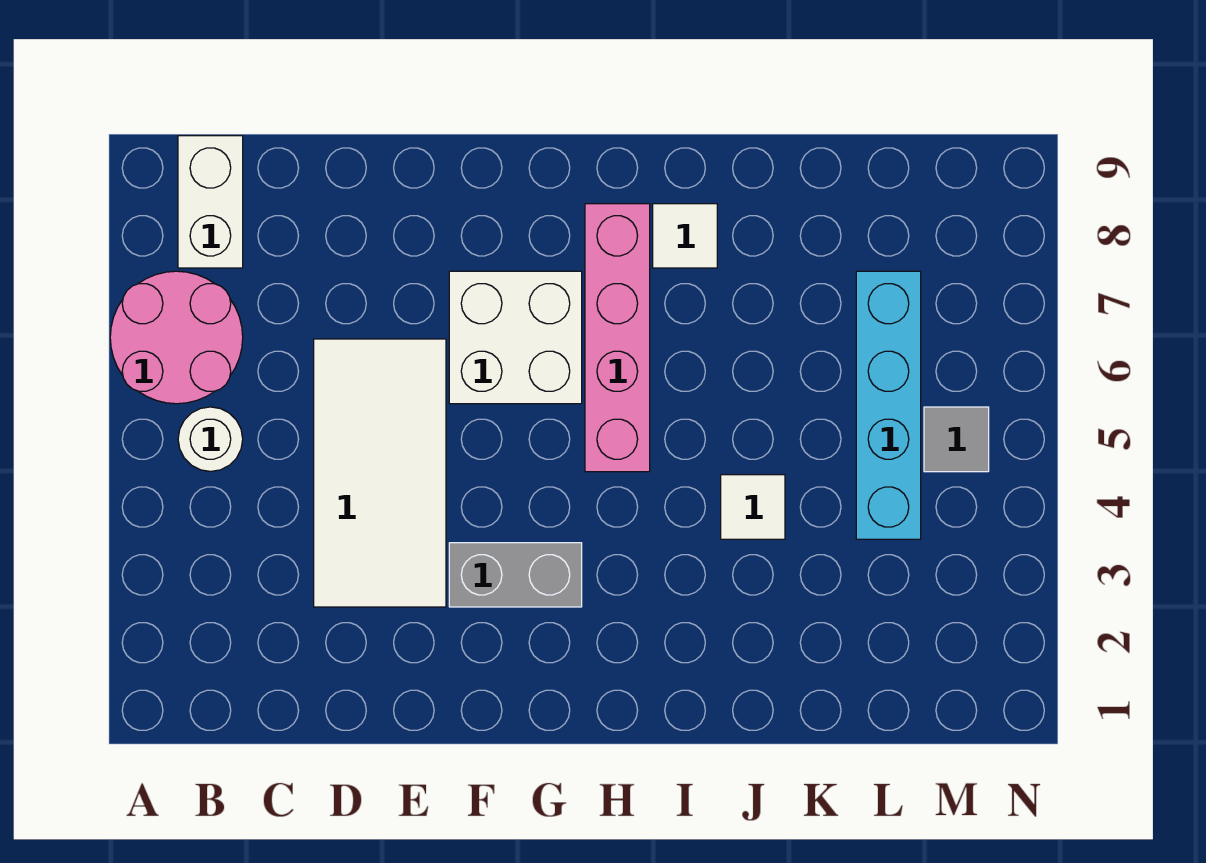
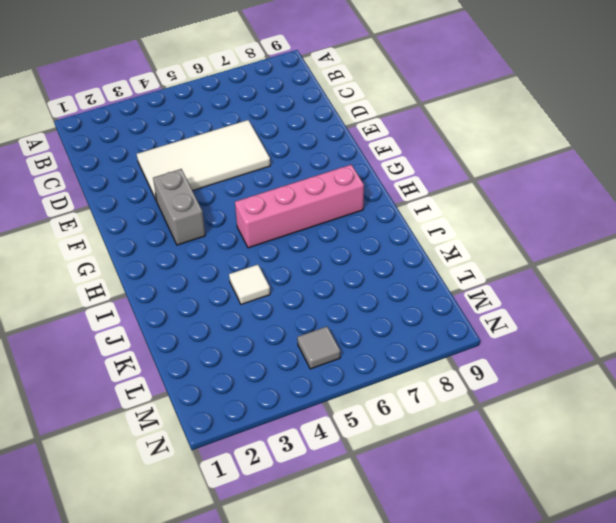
none -> pink round brick A6:B7 level 1
none -> white round brick B5 level 1

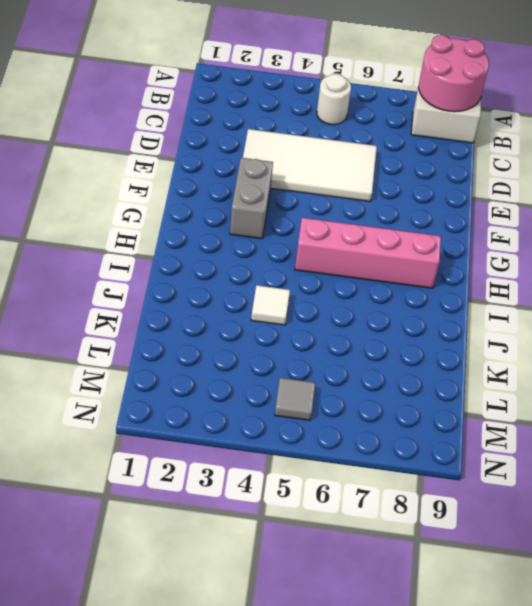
pink round brick A8:B9 level 2 -> pink round brick A6:B7 level 1
none -> white brick F6:G7 level 1
none -> white tile I8 level 1

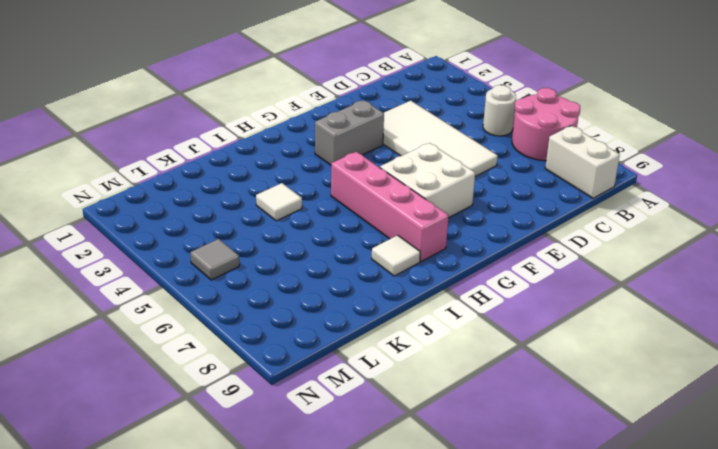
none -> cyan brick L4:L7 level 1

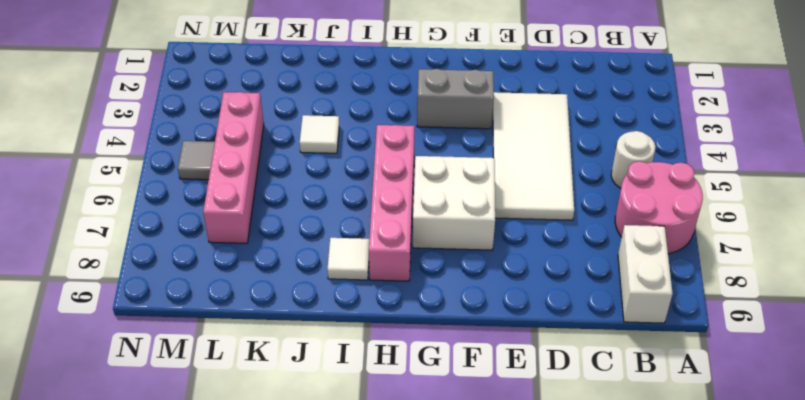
pink brick L4:L7 level 1 -> cyan brick L4:L7 level 1

